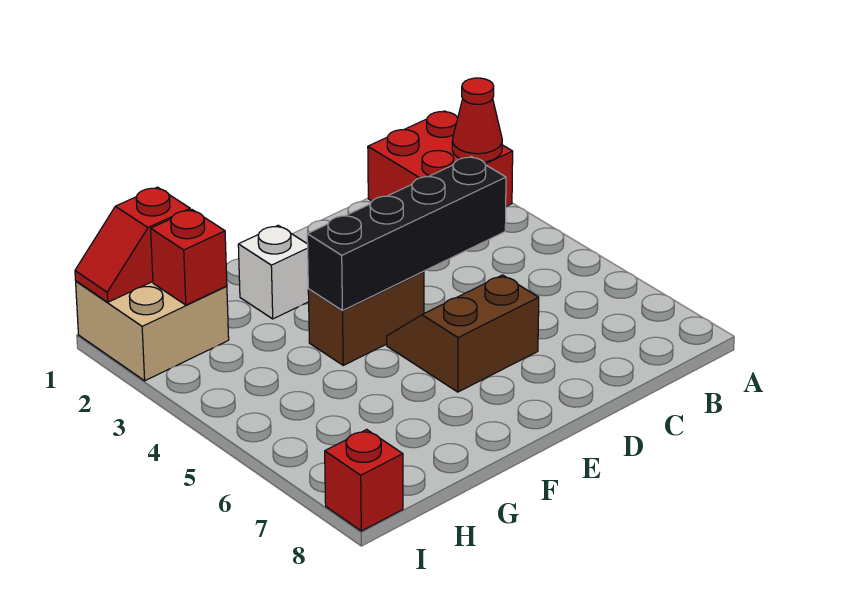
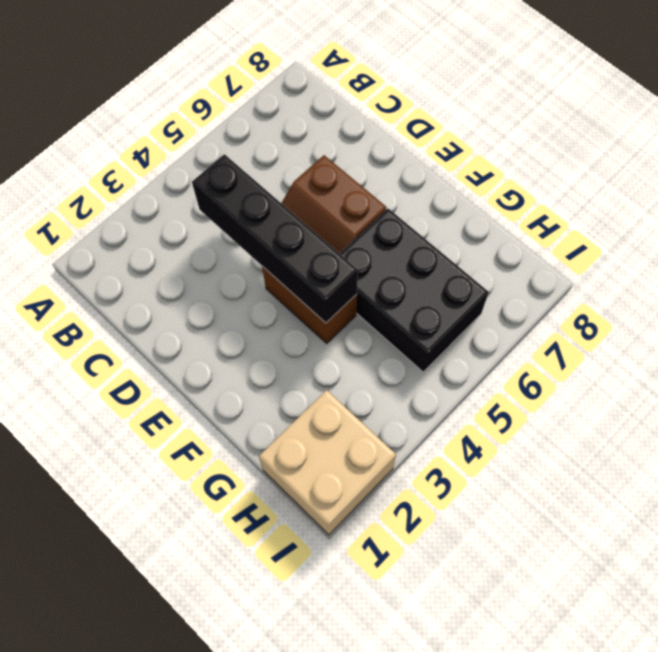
black brick F5:H6 level 1 -> none
none -> red brick A1:B2 level 1
none -> white brick F2 level 1

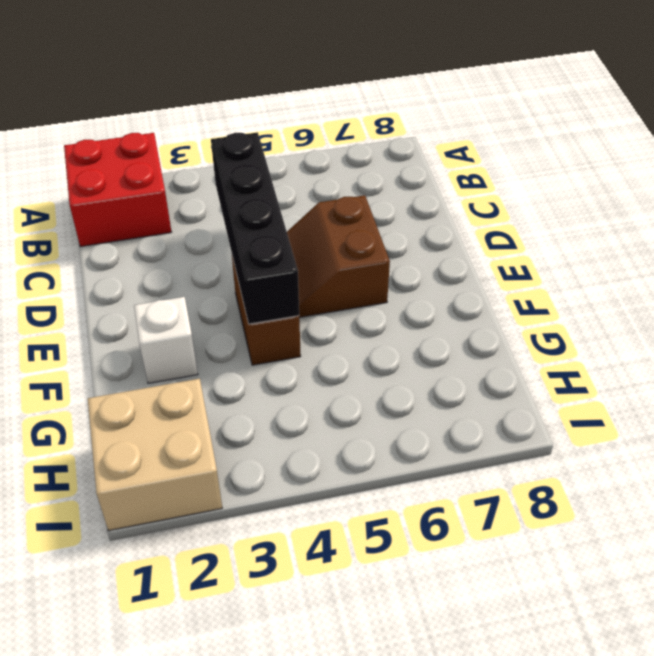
none -> red brick I8 level 1
none -> red cone A2 level 2

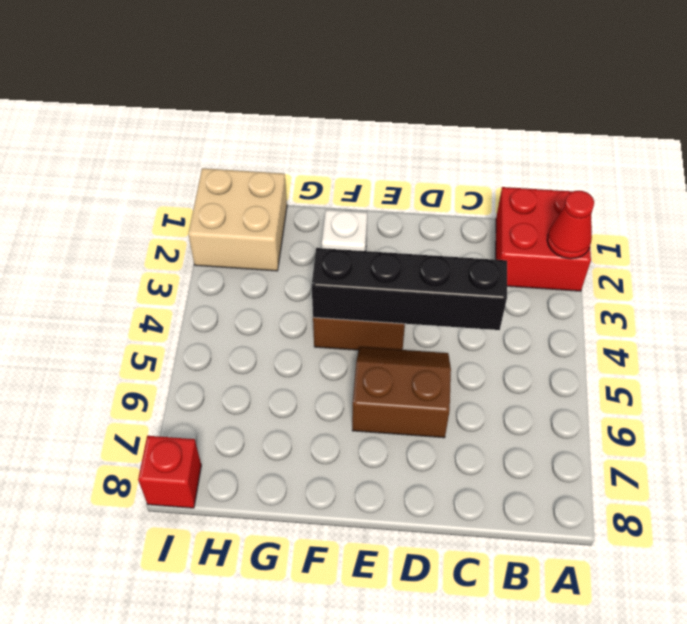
none -> red slope H1:I1 level 2 top H
none -> red brick H2 level 2

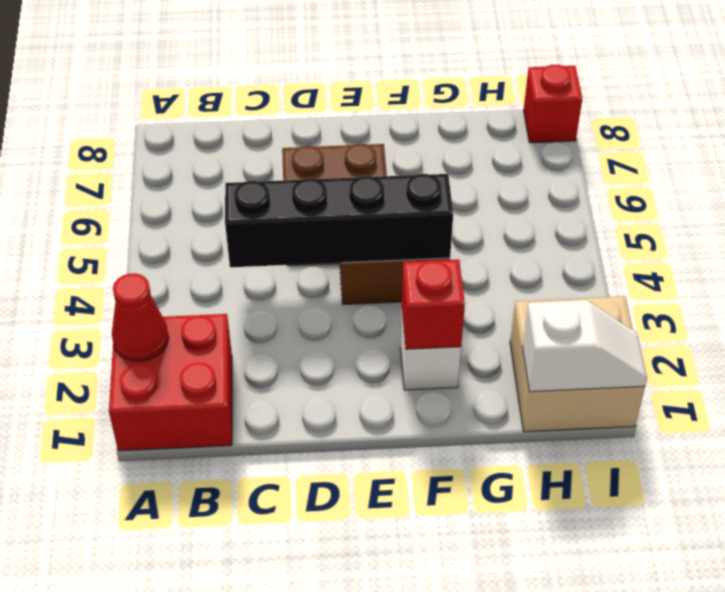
red brick F2 level 2 -> red brick H2 level 2
white slope H1:I1 level 2 top H -> red slope H1:I1 level 2 top H

